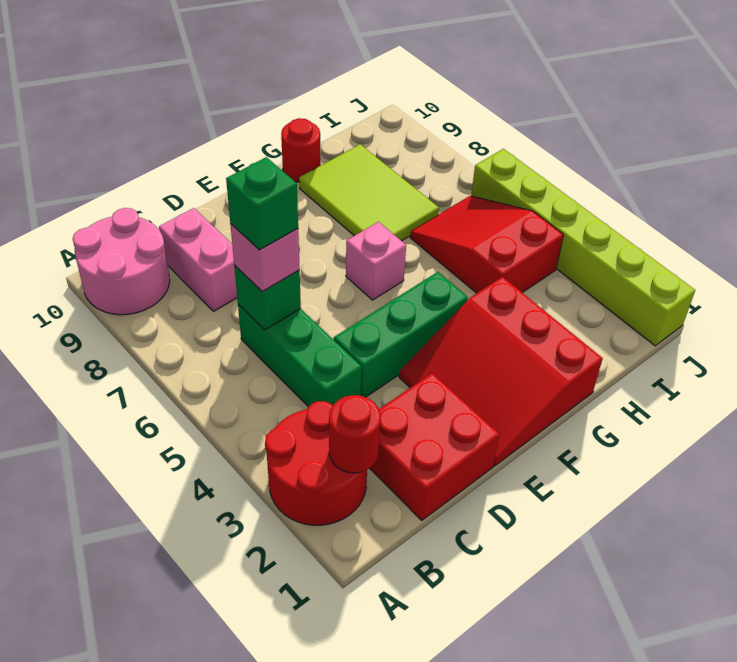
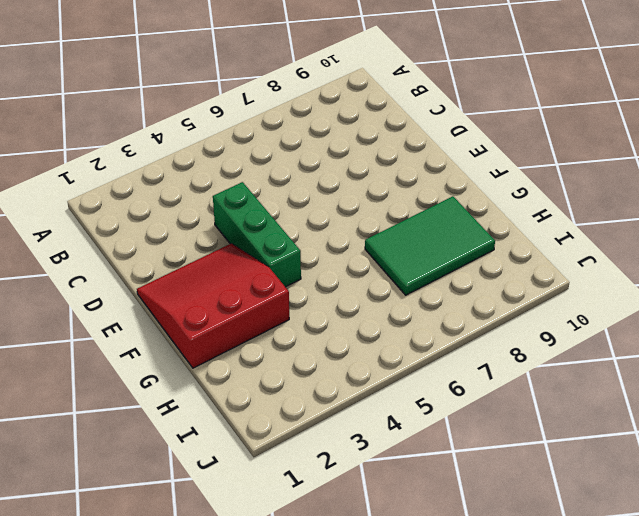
green tile G7:H9 level 1 -> lime tile G7:H9 level 1
none -> red round brick A2:B3 level 1
none -> pink round brick A9:B10 level 1
none -> red brick C1:D2 level 1

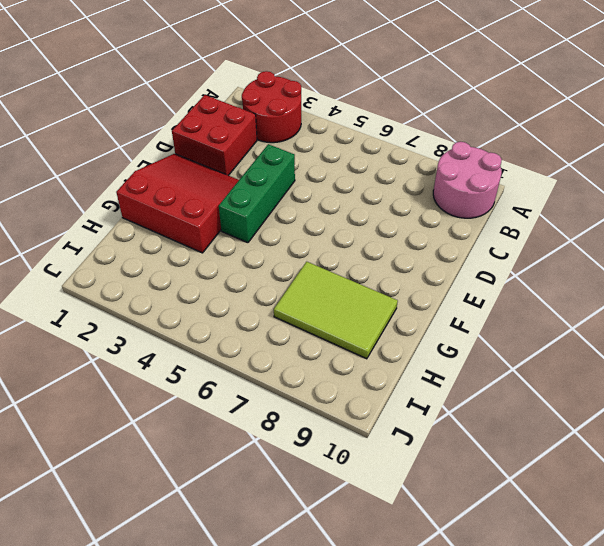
none -> green brick C4:C6 level 1
none -> pink brick C8:C9 level 1
none -> pink brick F6 level 1

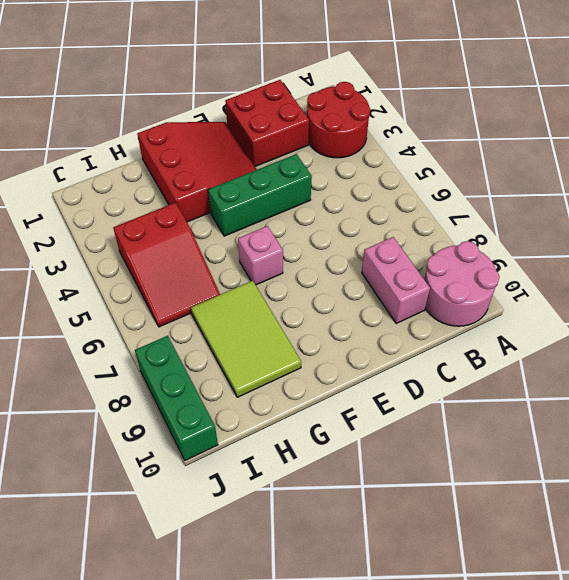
green brick J8:J10 level 1 -> green brick C4:C6 level 1
none -> red round brick G10 level 1
none -> lime brick J1:J6 level 1
none -> red round brick B2 level 2

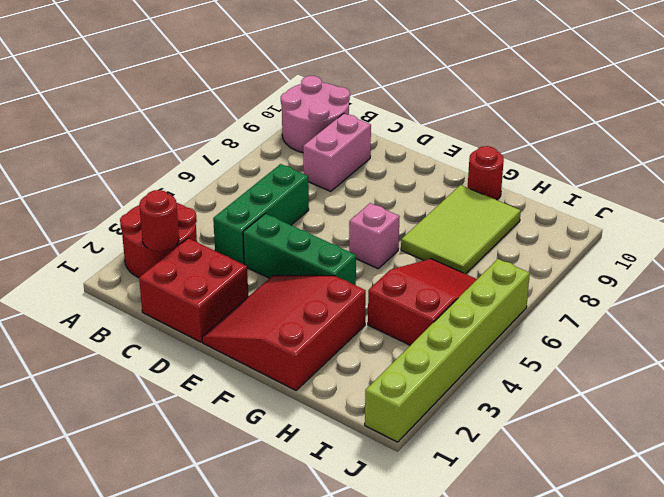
none -> green brick C6 level 2
none -> pink brick C6 level 3
none -> green brick C6 level 4

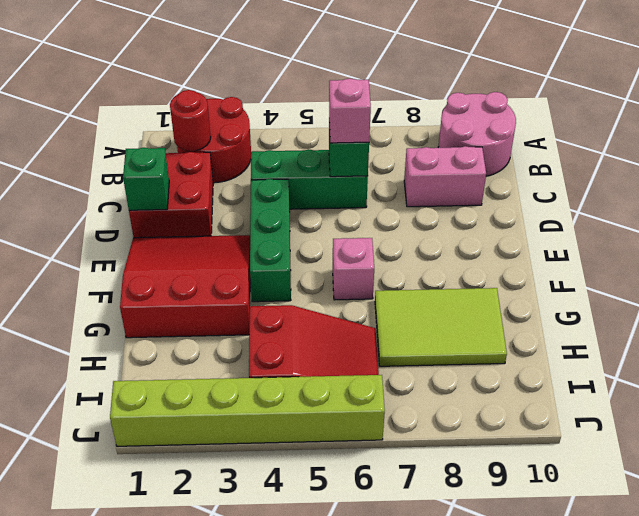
green brick D1 level 2 -> green brick C6 level 4
none -> red round brick G10 level 1

